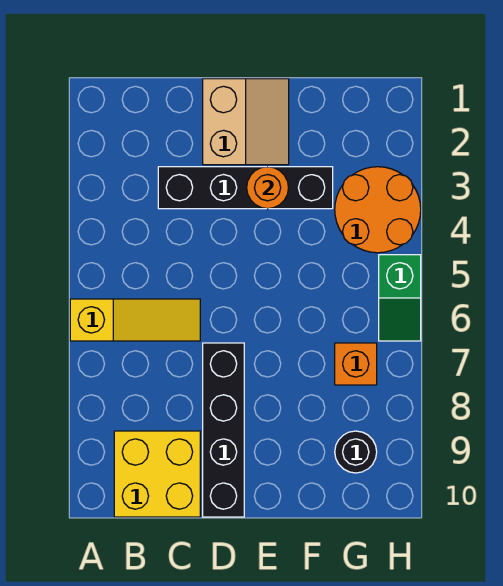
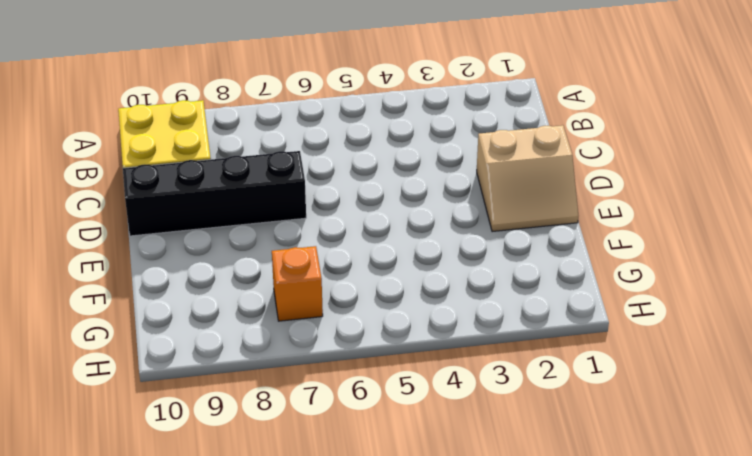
none -> yellow slope A6:C6 level 1 top A
none -> black brick C3:F3 level 1

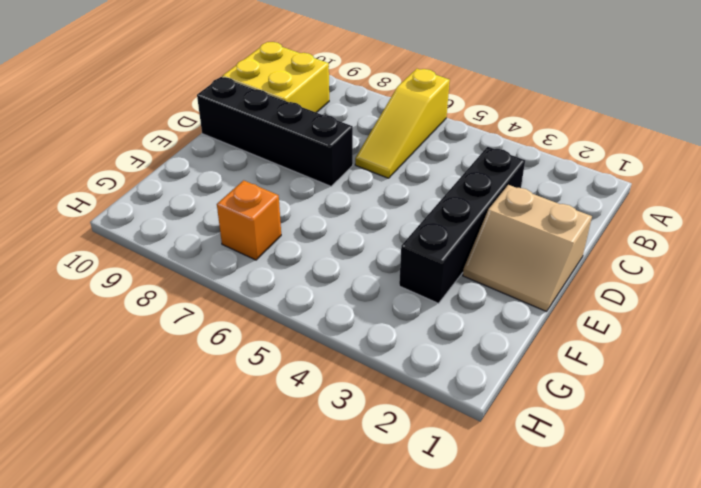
none -> orange round brick G3:H4 level 1
none -> black round brick G9 level 1

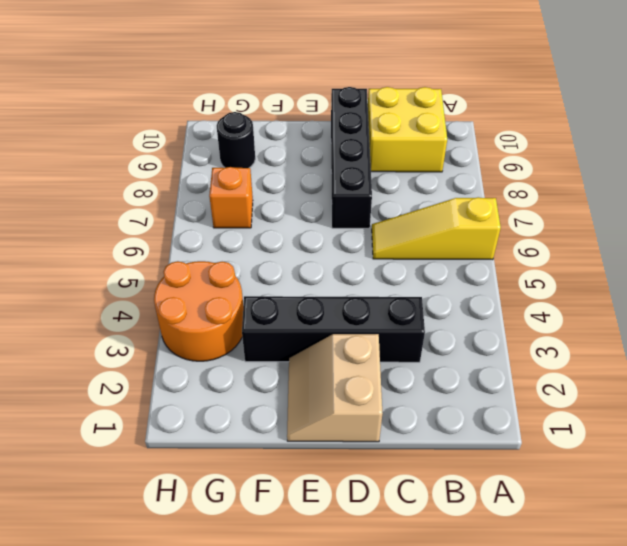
none -> green slope H5:H6 level 1 top 5
none -> orange round brick E3 level 2

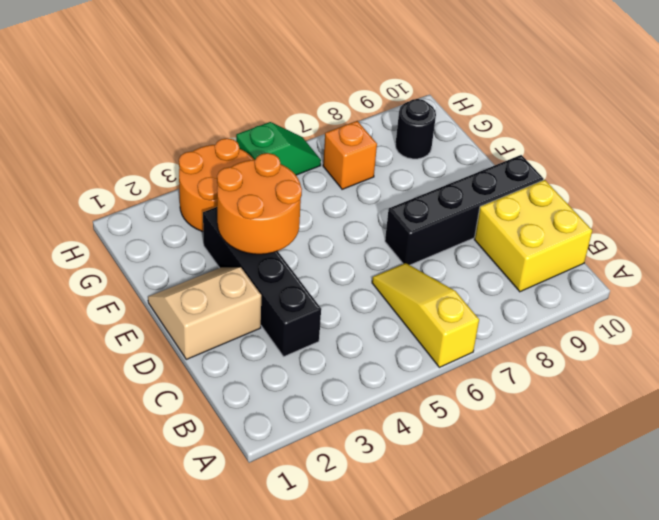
orange round brick E3:F4 level 2 -> orange round brick E3 level 2

